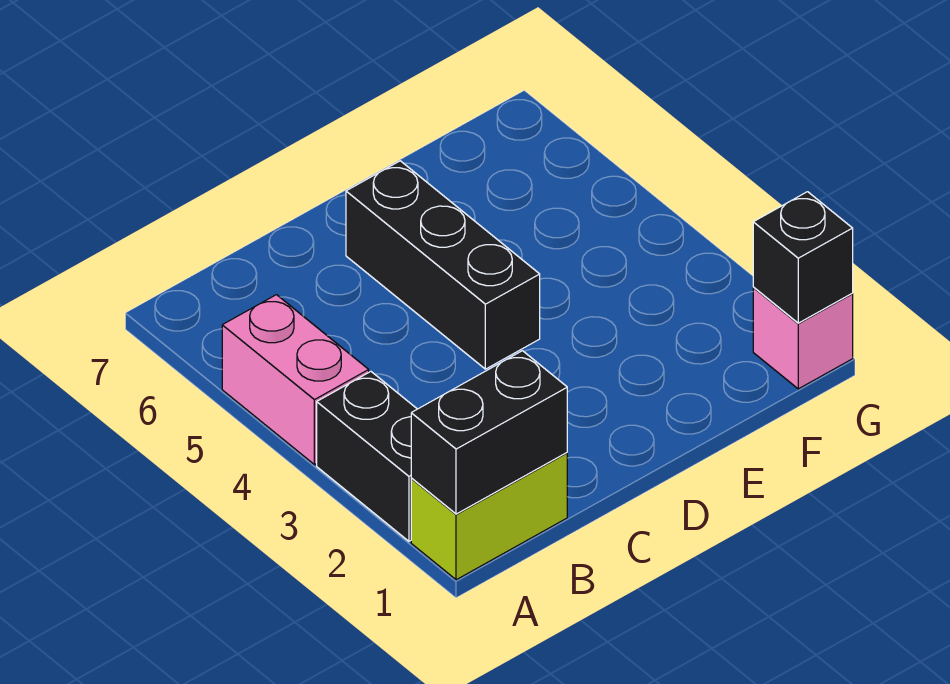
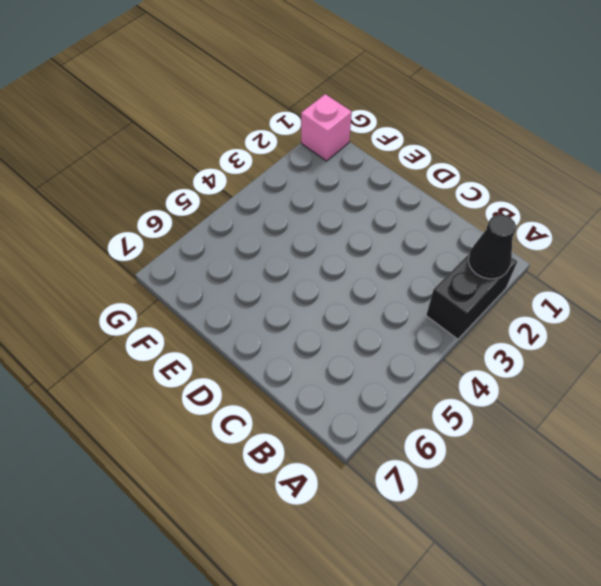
black cone A2 level 2 -> none
none -> lime brick A1:B1 level 1
none -> pink brick A4:A5 level 1

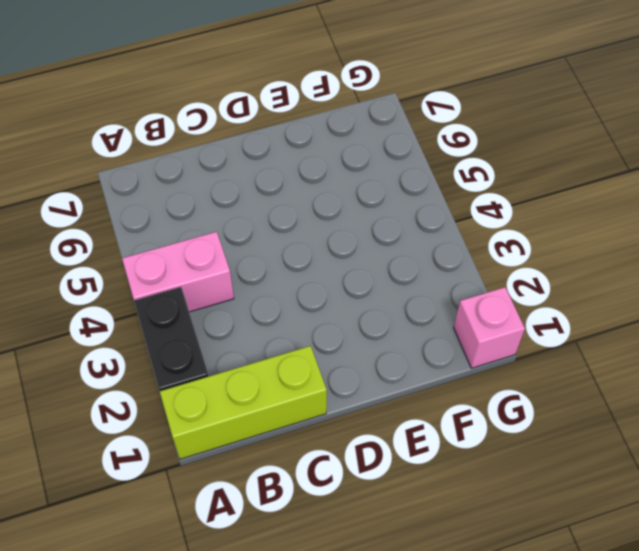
lime brick A1:C1 level 1 -> lime brick A1:B1 level 1
pink brick A4:B4 level 1 -> pink brick A4:A5 level 1
none -> black brick D4:D6 level 1
none -> black brick A1:B1 level 2

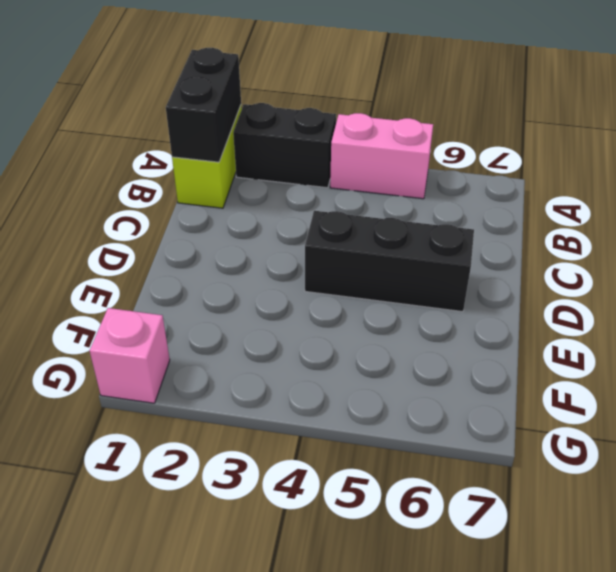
none -> black brick G1 level 2

